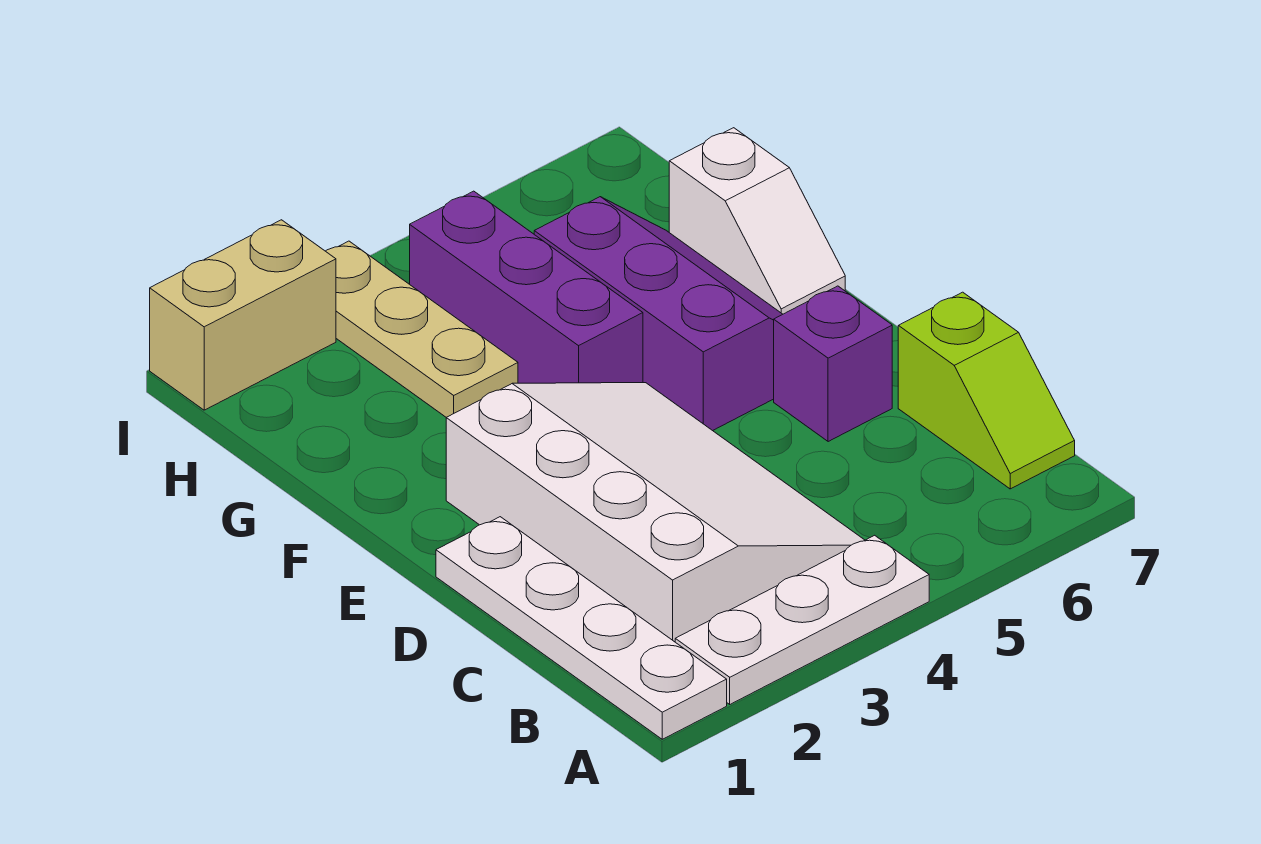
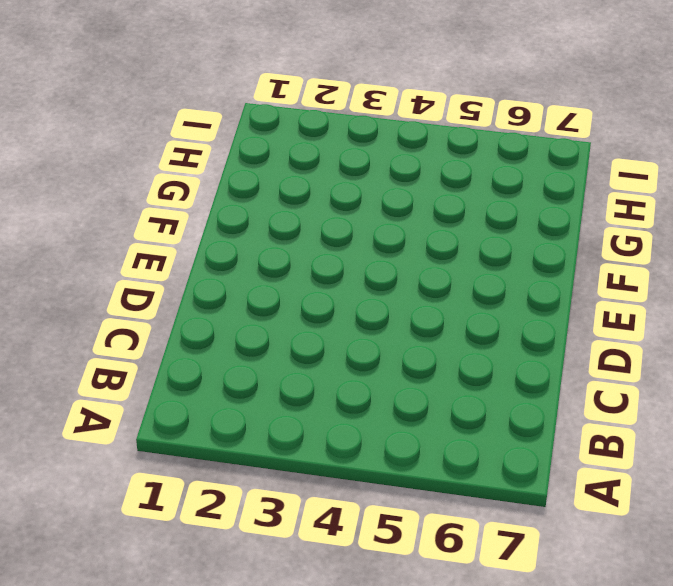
none -> white plate A1:D1 level 1
none -> white plate A2:A4 level 1

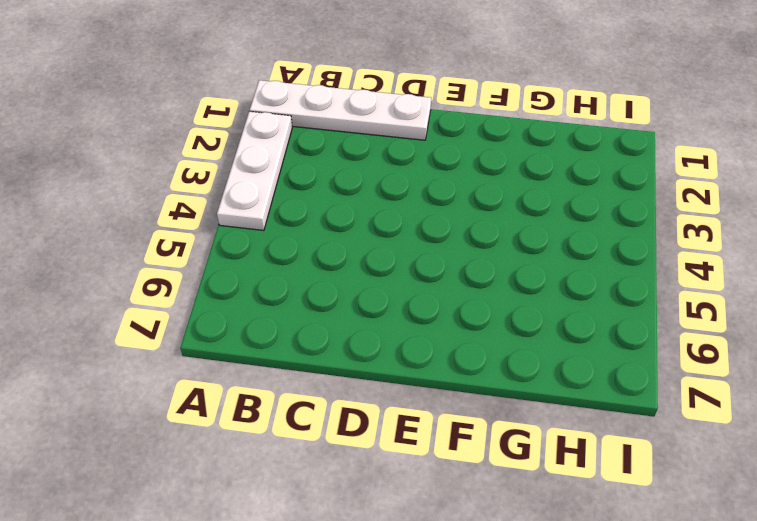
none -> white slope B2:E4 level 1 top 2
none -> lime slope B7:C7 level 1 top C

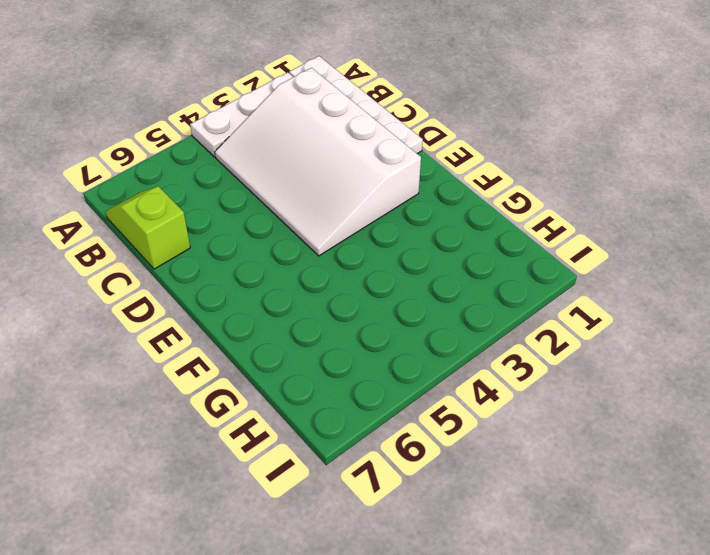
none -> purple brick D6 level 1
none -> purple slope E5:G6 level 1 top 5

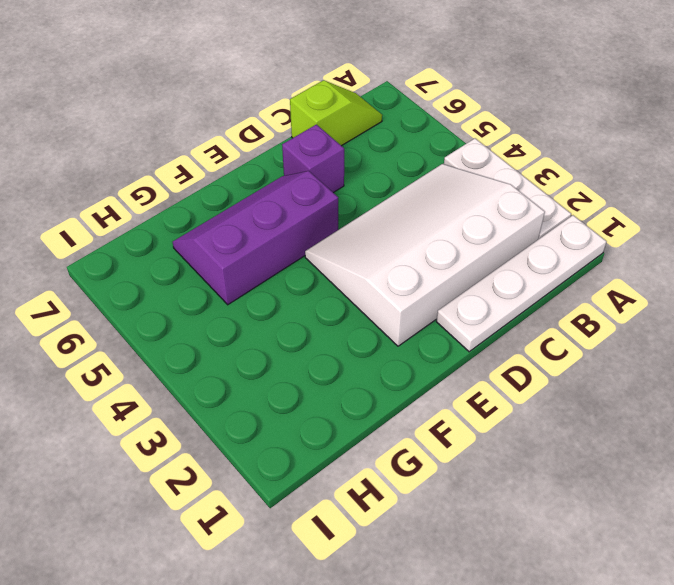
none -> purple brick F4:H4 level 1
none -> white slope F7:G7 level 1 top G

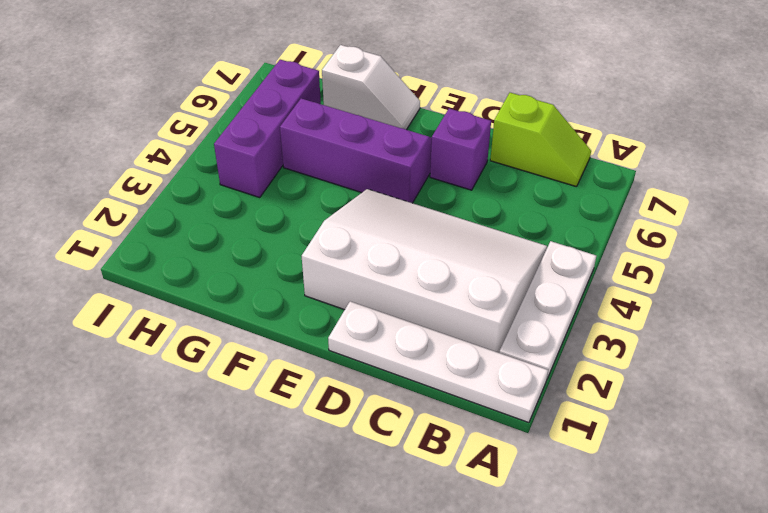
purple brick H4:H6 level 1 -> purple brick F4:H4 level 1
none -> tan plate G3:I3 level 1
none -> tan brick I1:I2 level 1

